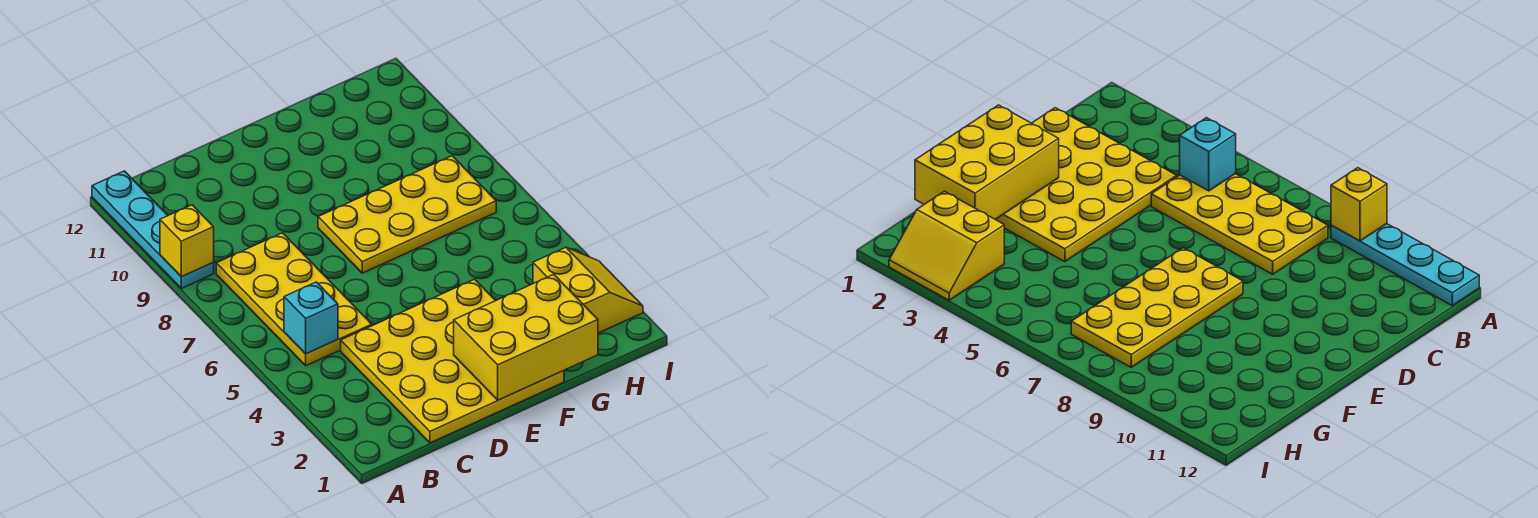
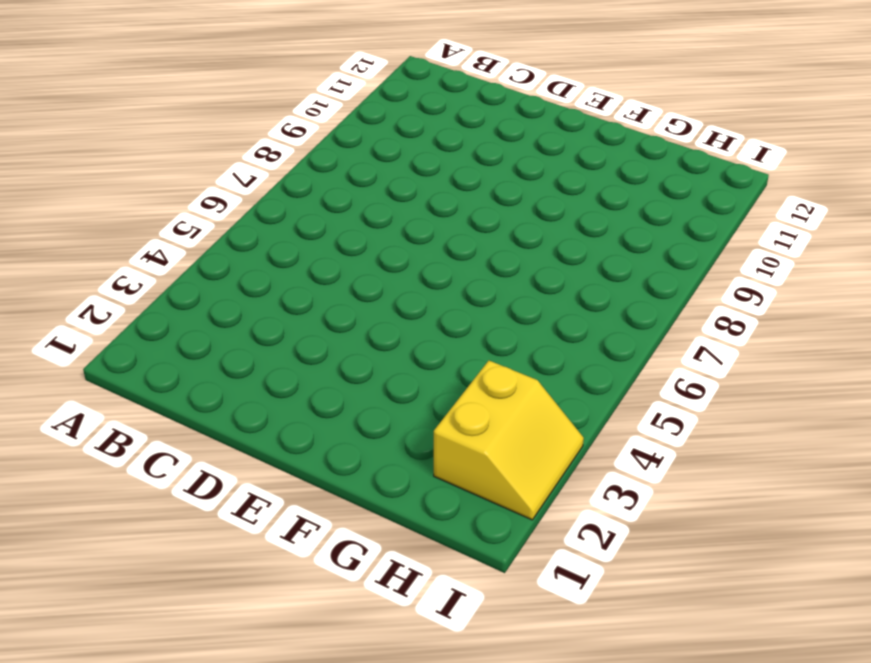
none -> cyan plate A9:A12 level 1
none -> yellow plate B5:C8 level 1

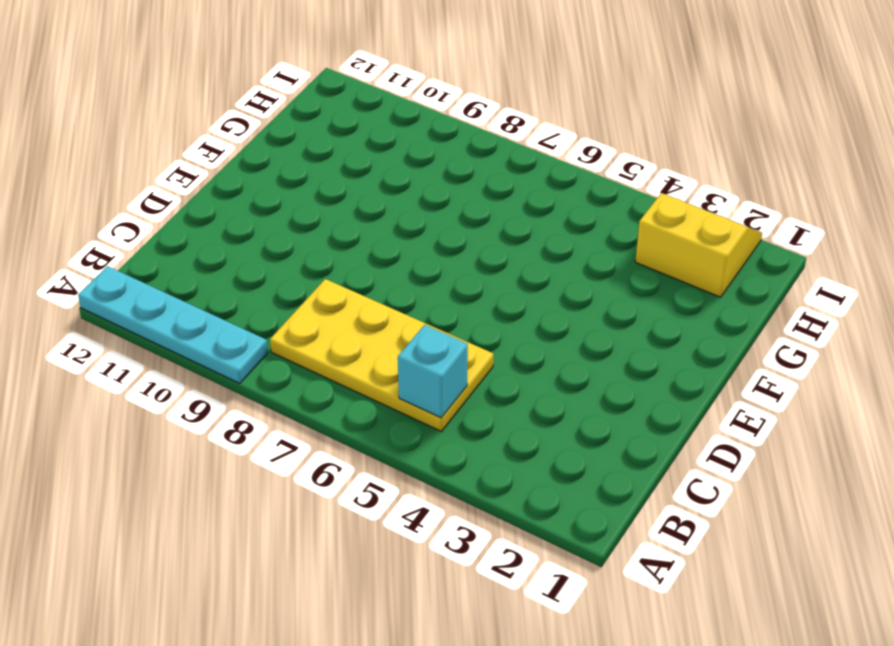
none -> yellow plate C1:F4 level 1
none -> yellow plate E7:H8 level 1

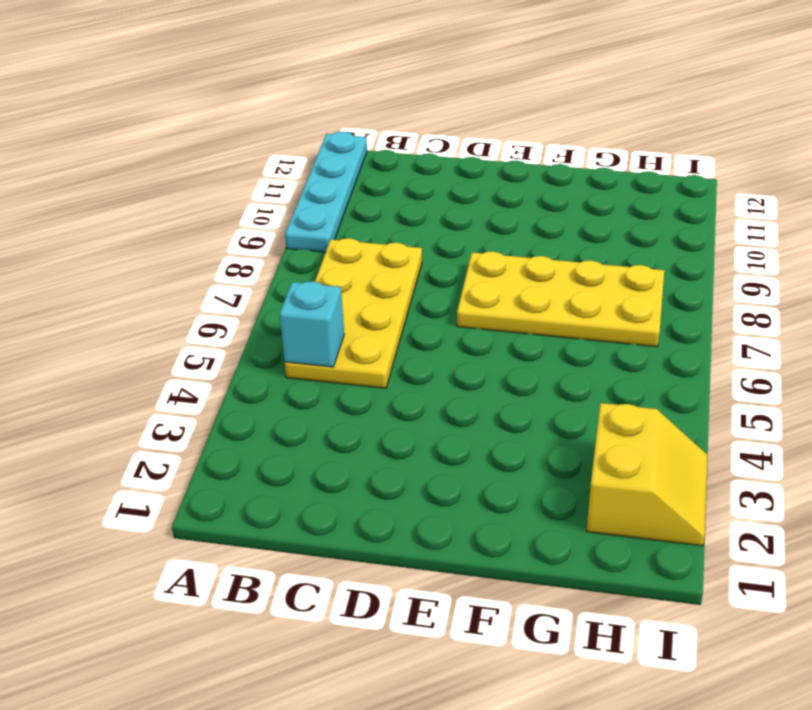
none -> yellow plate C1:F4 level 1
none -> yellow brick A9 level 2

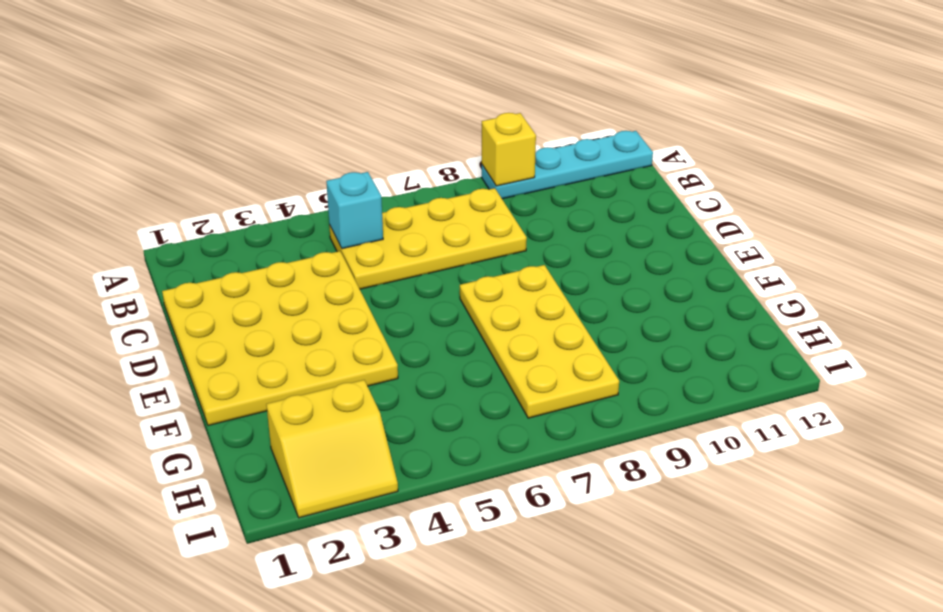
none -> yellow brick E1:G2 level 2

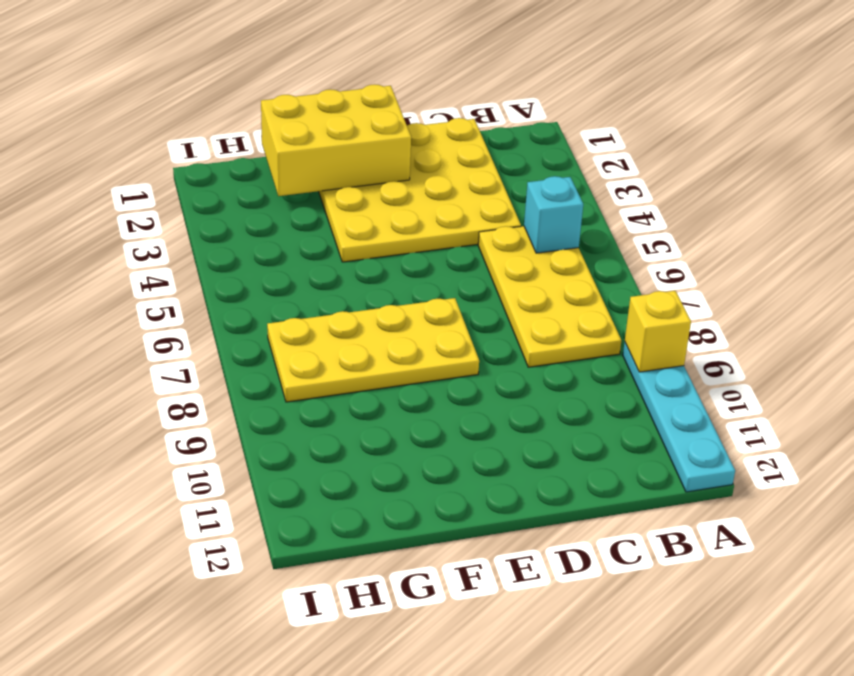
none -> yellow slope H2:I3 level 1 top H

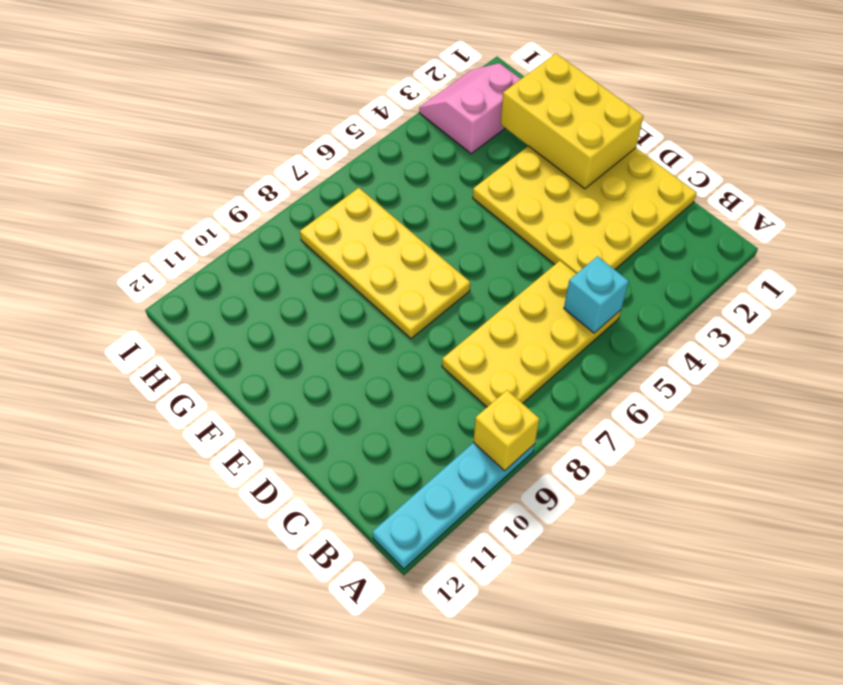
pink slope H2:I3 level 1 top H -> yellow slope H2:I3 level 1 top H

